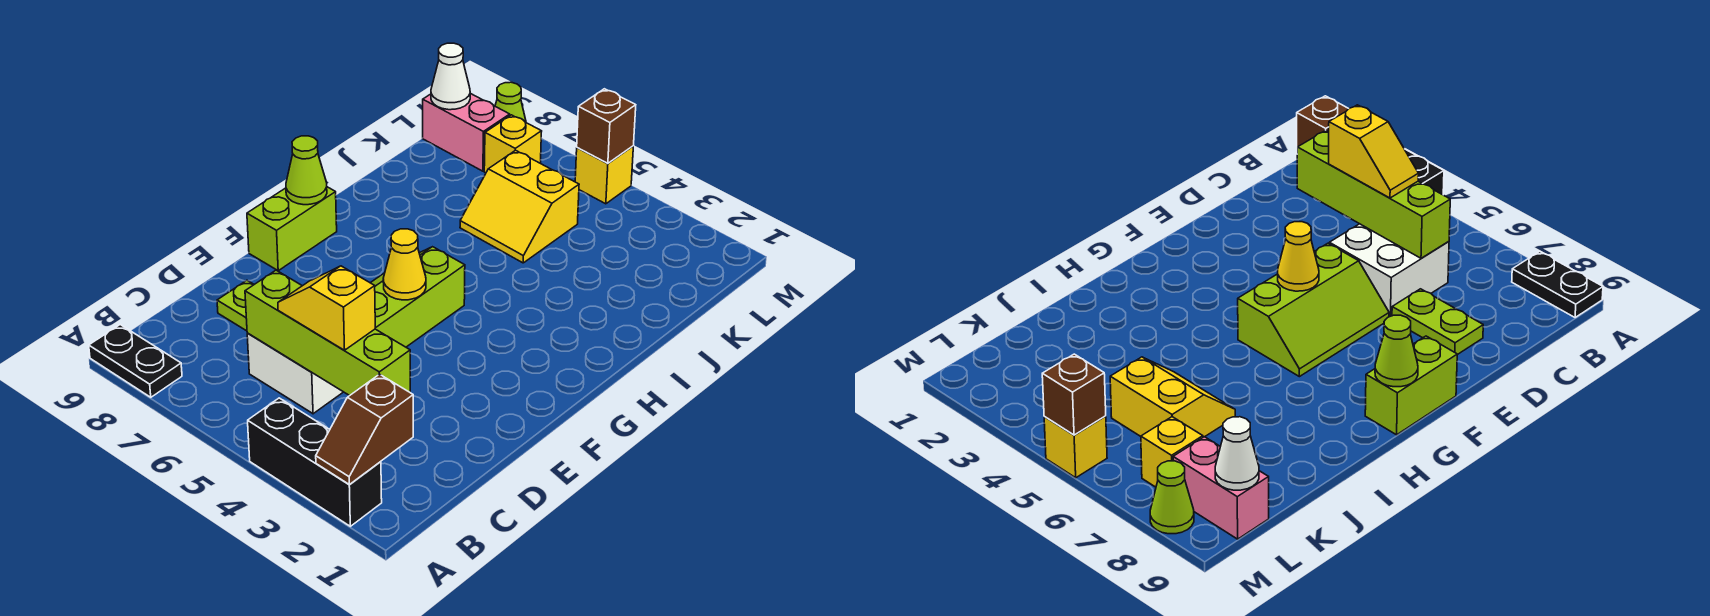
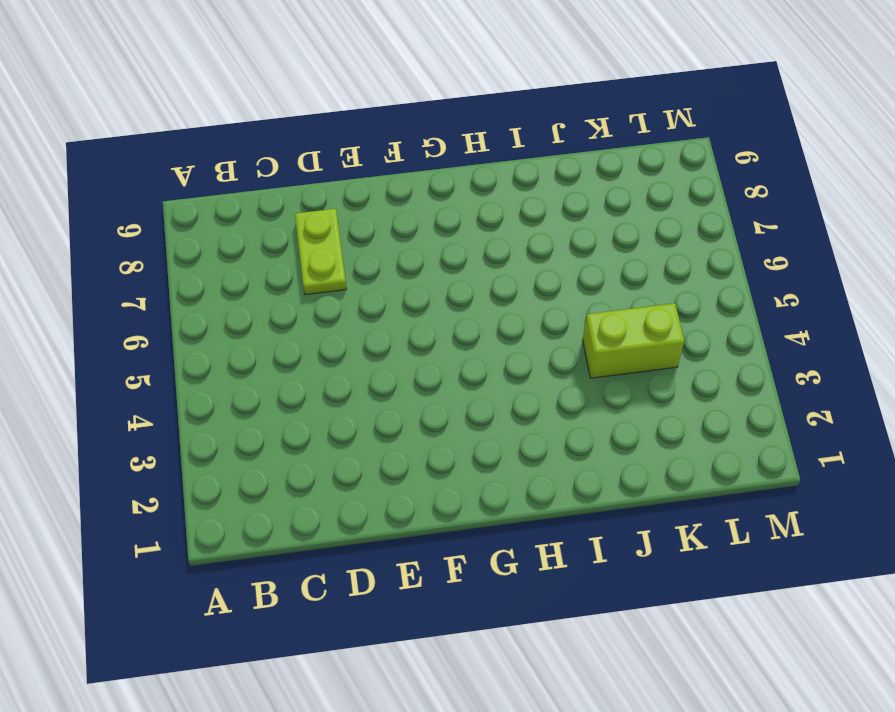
lime brick J4:K4 level 1 -> lime brick F9:G9 level 1
none -> black brick A2:A4 level 1
none -> black plate A8:A9 level 1
none -> white brick C5:D6 level 1

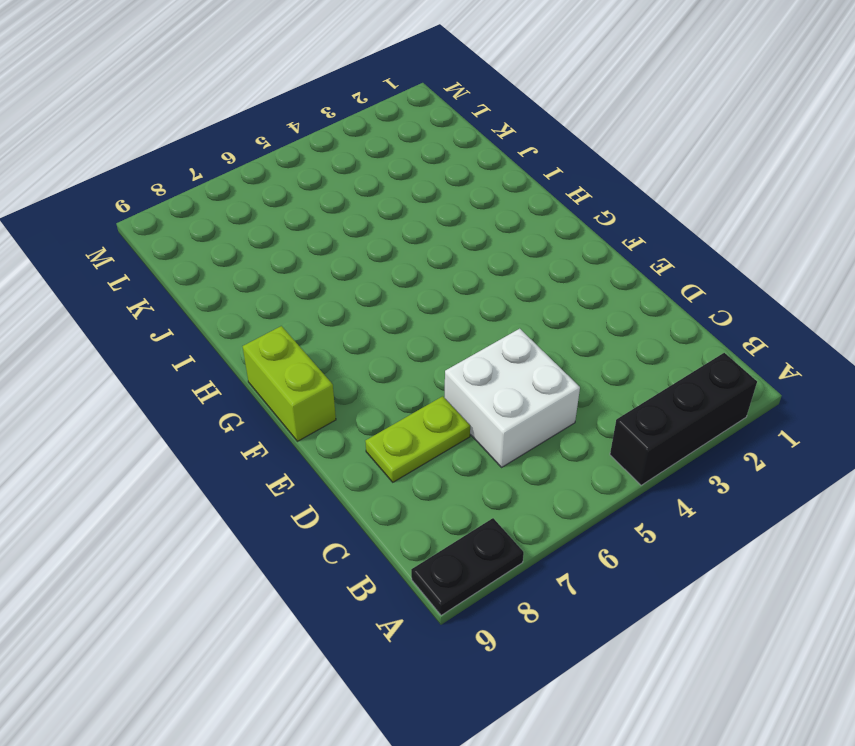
none -> lime slope E5:G6 level 1 top 5
none -> yellow slope J5:K6 level 1 top K
none -> yellow brick L7 level 1

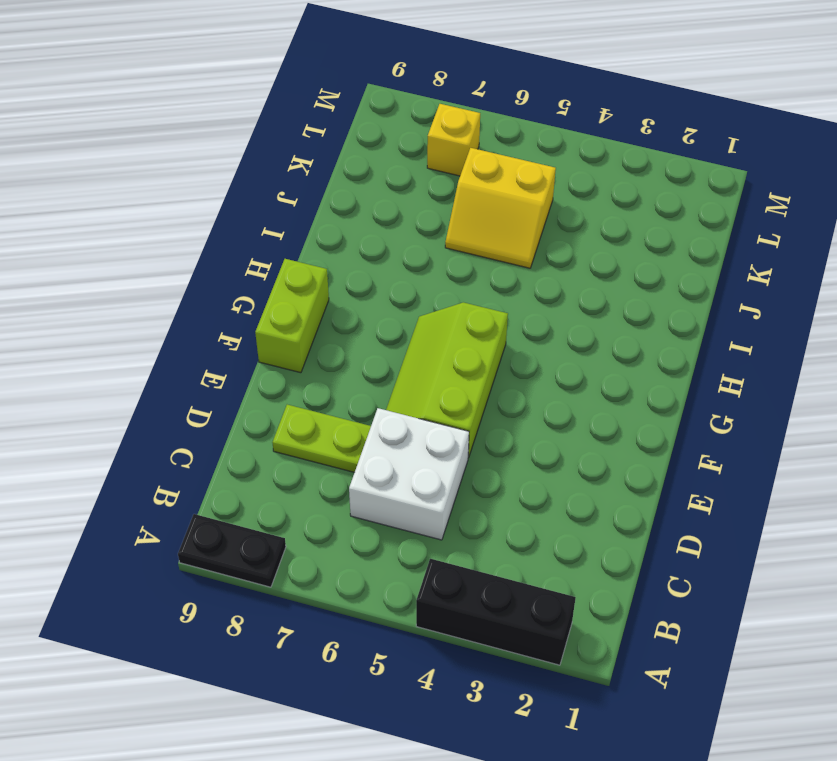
none -> pink brick L8:L9 level 1
none -> yellow brick M5 level 1
none -> lime cone M8 level 1

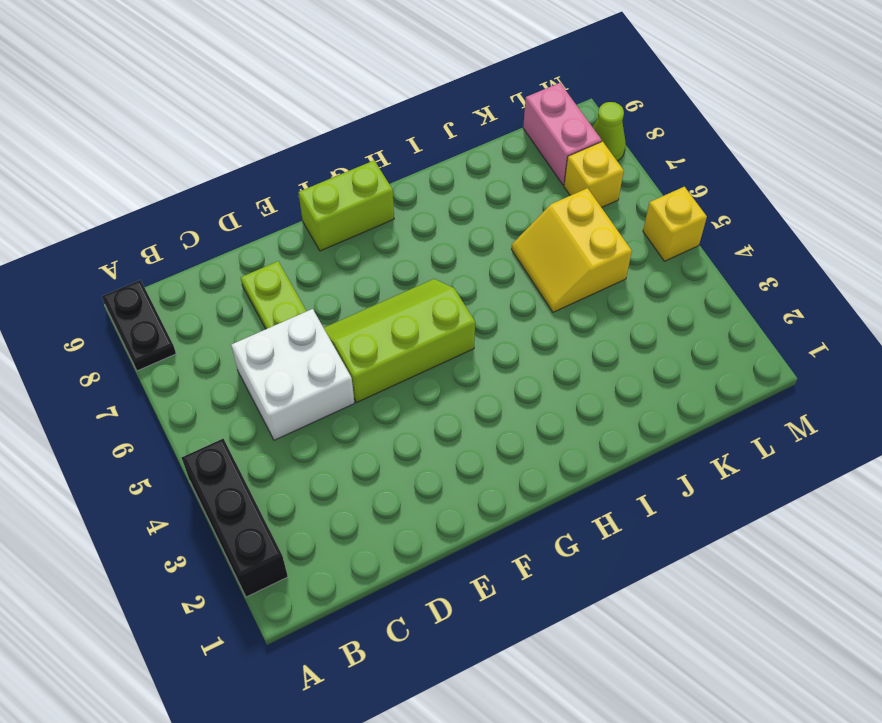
none -> brown slope A2:B2 level 2 top B
none -> lime brick C3:C6 level 2
none -> yellow cone F5 level 2

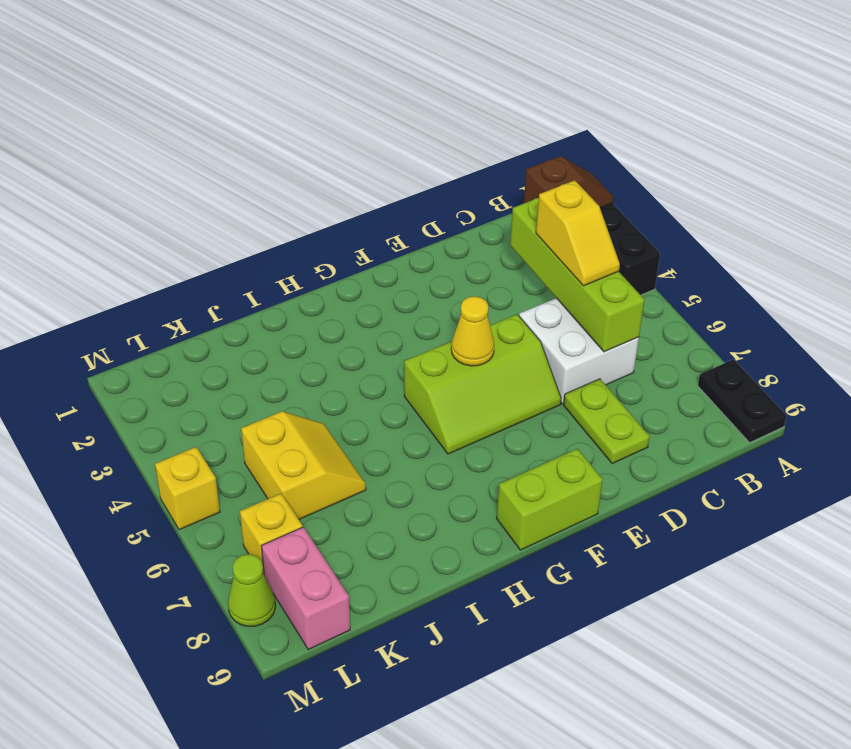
none -> lime cone G9 level 2
none -> white cone L9 level 2
none -> brown brick M5 level 2

